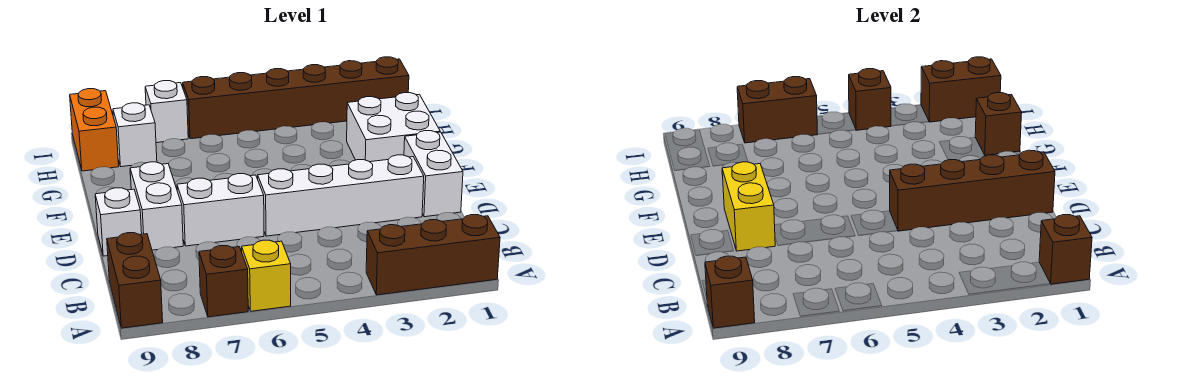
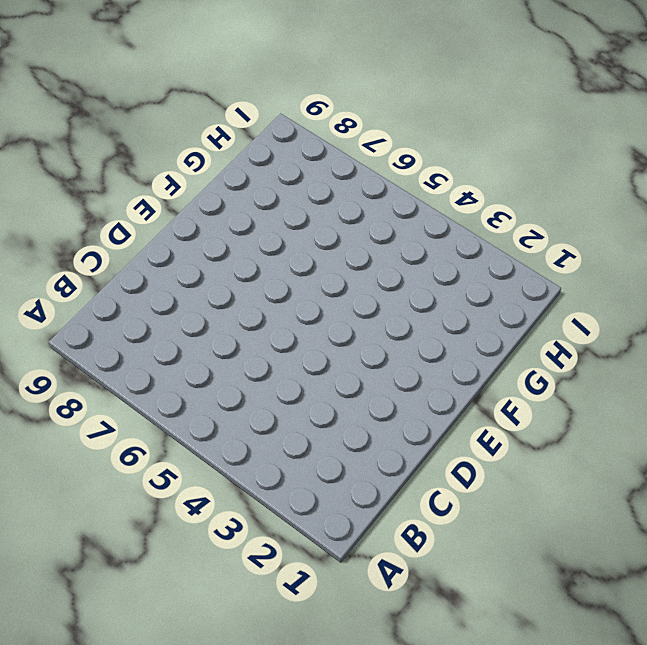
none -> brown brick A1:A3 level 1
none -> yellow brick A6 level 1
none -> brown brick A7 level 1

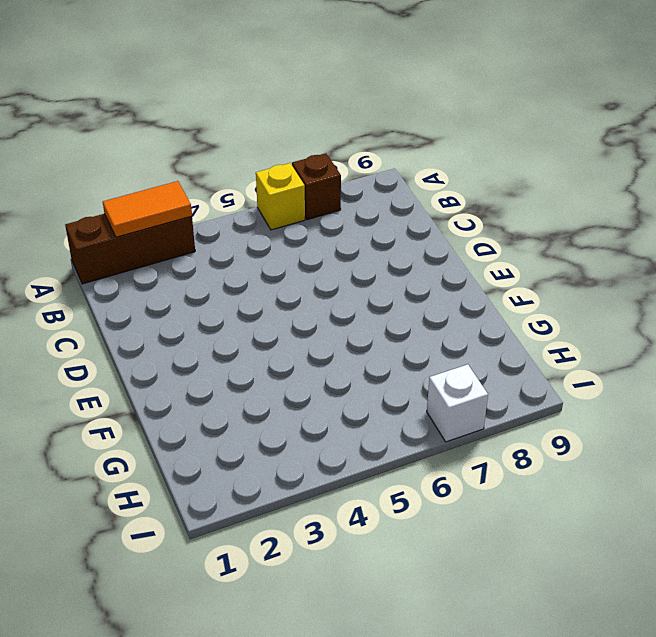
orange tile A2:A3 level 2 -> none
none -> brown brick A9:B9 level 1
none -> white brick D1:E1 level 1
none -> white brick D2:D5 level 1

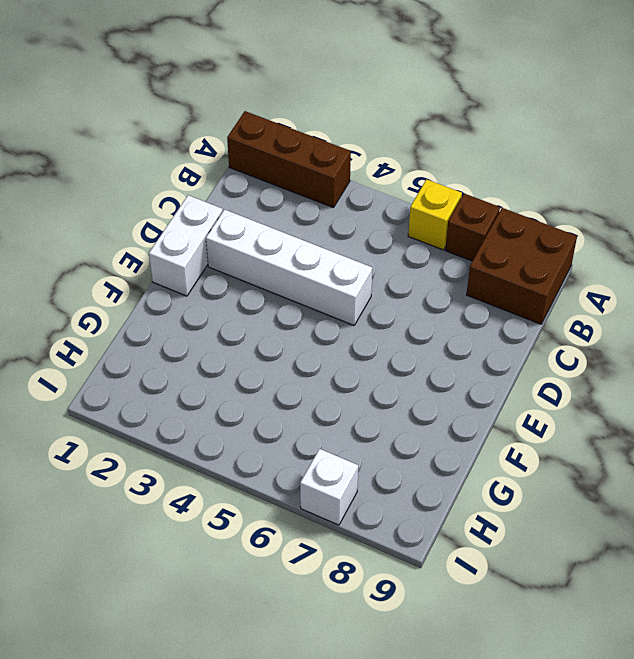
brown brick A8:B9 level 1 -> brown brick A9:B9 level 1
none -> white brick D6:D7 level 1
none -> white brick D8:E8 level 1
none -> white brick D9 level 1

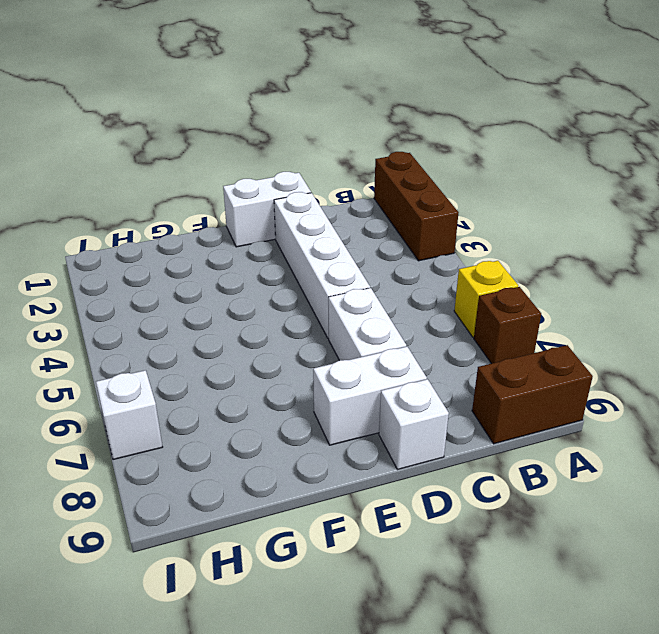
none -> white brick F1:G2 level 1
none -> white brick H8 level 1
none -> orange brick H9:I9 level 1

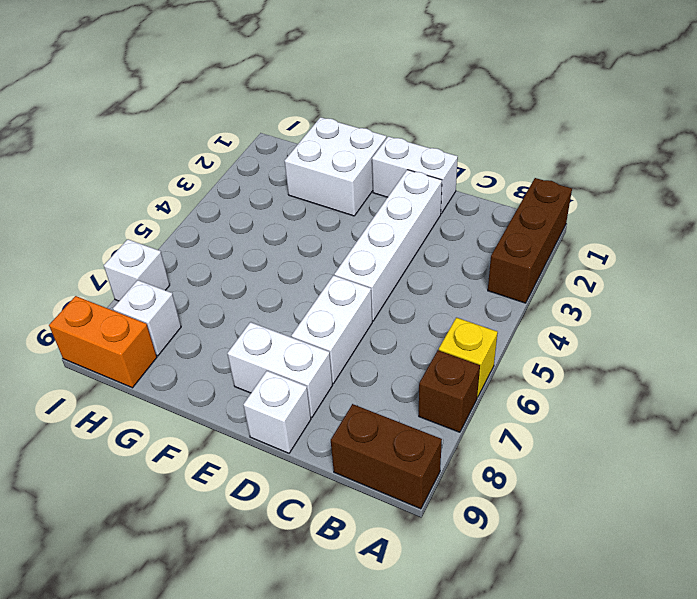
none -> brown brick I1:I6 level 1
none -> brown brick A1 level 2
none -> brown brick A9 level 2

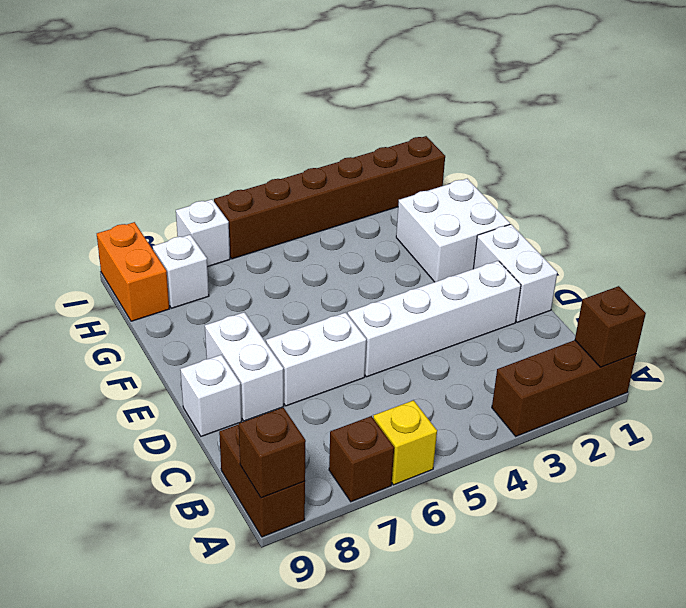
none -> brown brick D1:D4 level 2
none -> yellow brick D8:E8 level 2
none -> brown brick G1 level 2

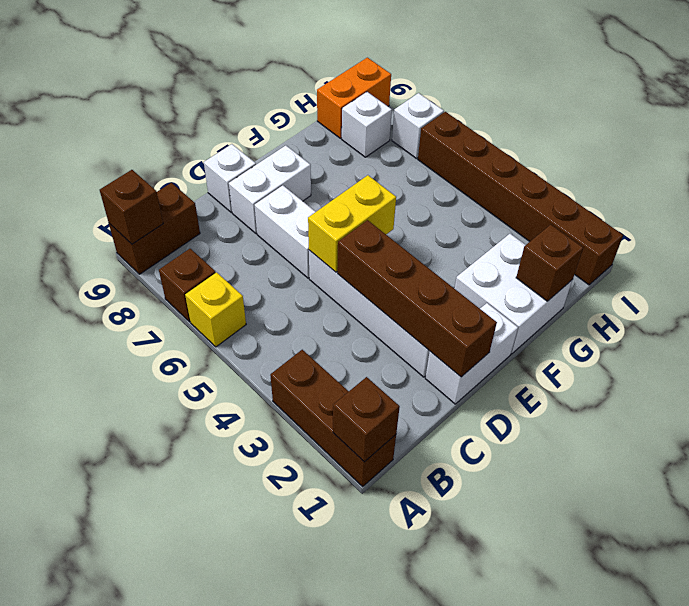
yellow brick D5:E5 level 2 -> yellow brick D8:E8 level 2
none -> brown brick I1:I2 level 2
none -> brown brick I4 level 2
none -> brown brick I6:I7 level 2

